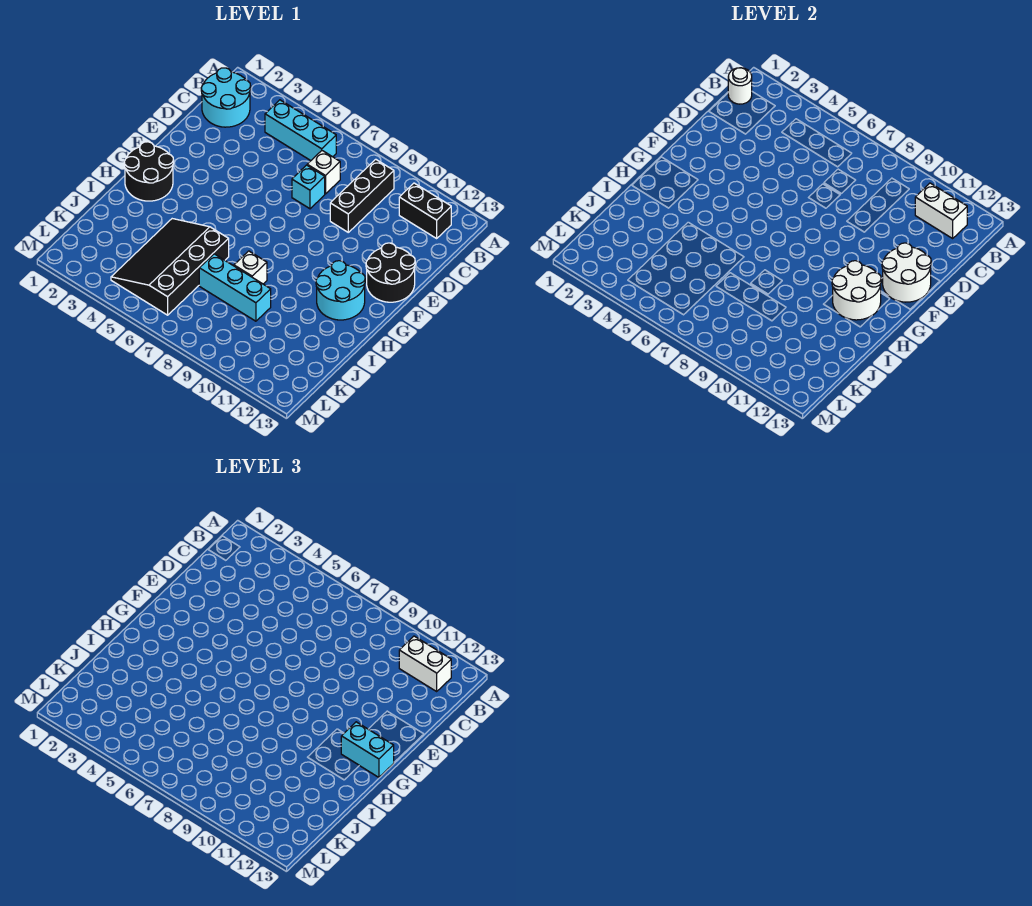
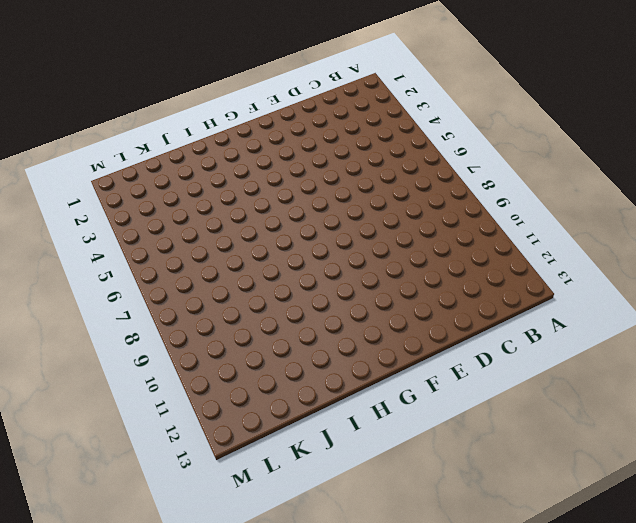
none -> cyan round brick B1:C2 level 1
none -> cyan brick B4:B6 level 1
none -> black brick B9:D9 level 1

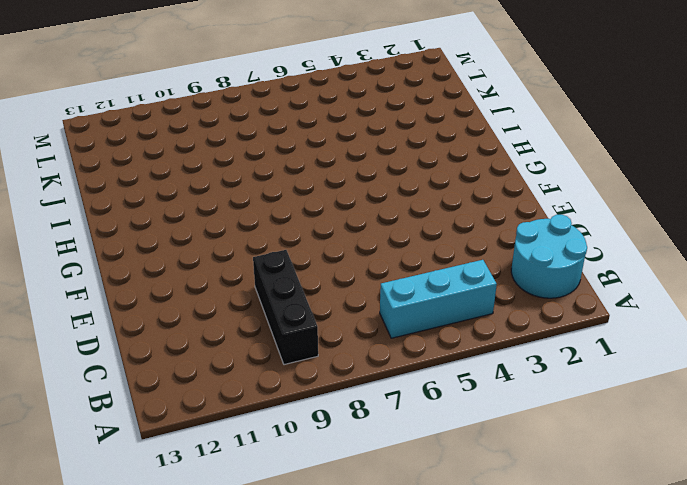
none -> black brick B11:B12 level 1
none -> white brick C7 level 1
none -> cyan brick D7 level 1

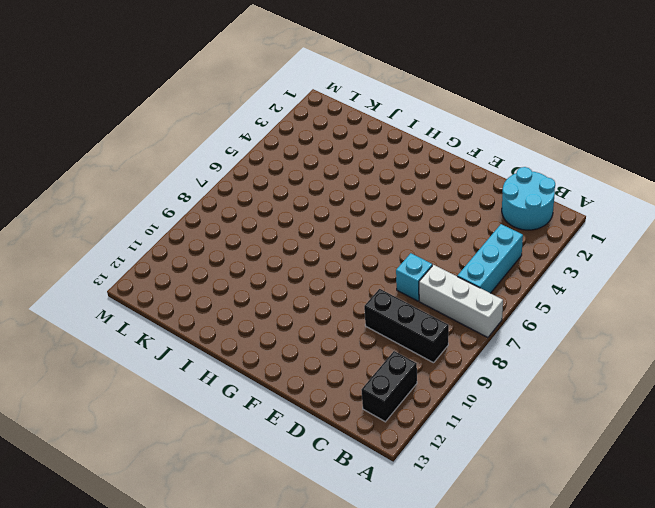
white brick A7:C7 level 1 -> white brick C7 level 1
none -> black round brick E12:F13 level 1
none -> black round brick G1:H2 level 1
none -> cyan round brick G11:H12 level 1

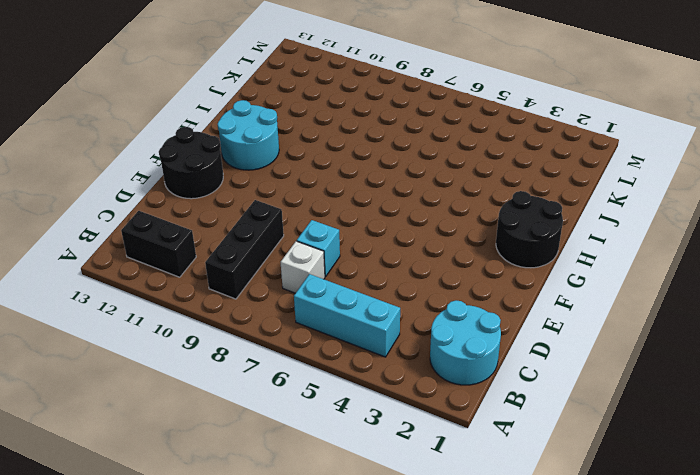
none -> black slope I4:L6 level 1 top 6
none -> white brick I8 level 1
none -> cyan brick J7:J9 level 1

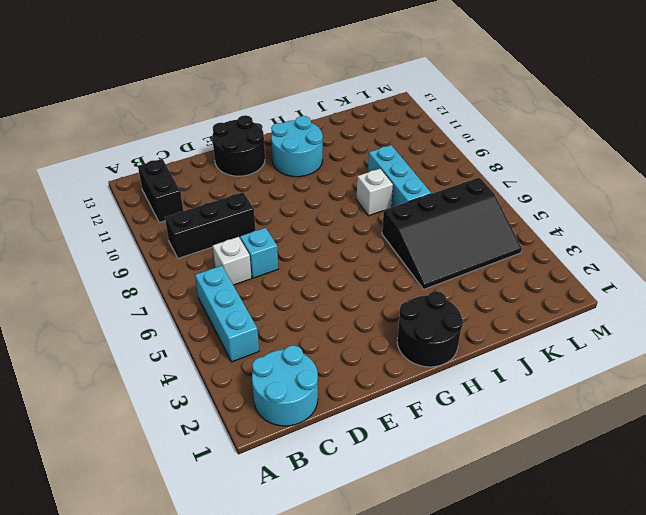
none -> white round brick B1 level 2
none -> white brick B11:B12 level 2
none -> white round brick E12:F13 level 2

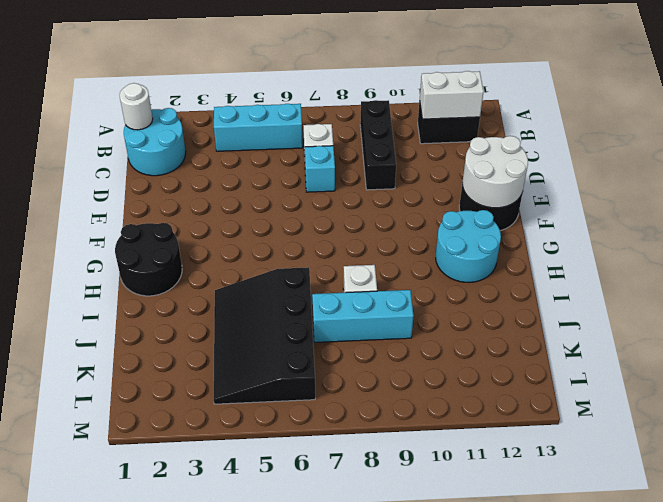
none -> white round brick G11:H12 level 2
none -> white brick B11:B12 level 3
none -> cyan brick G12:G13 level 3

